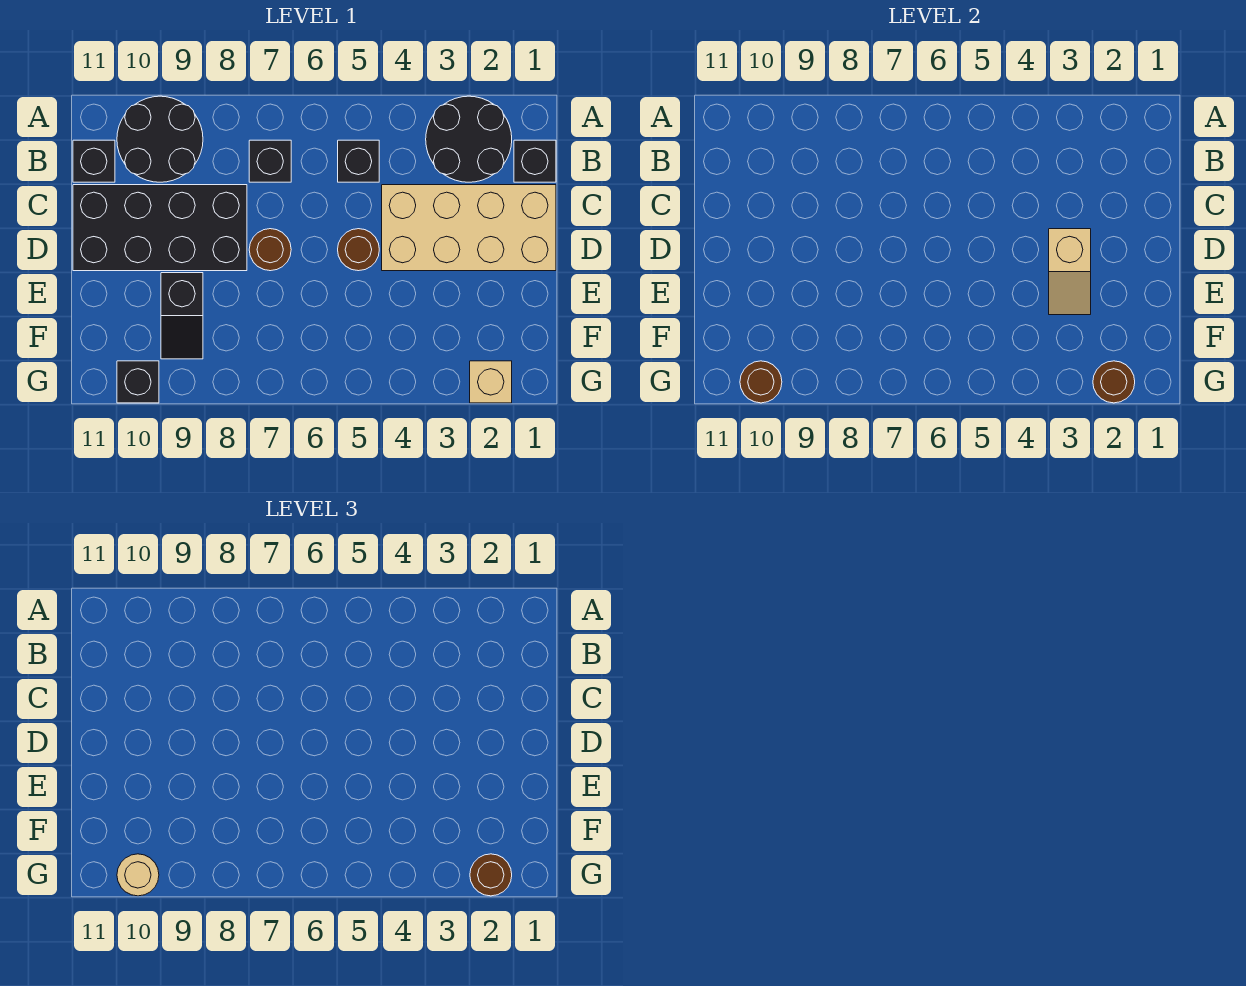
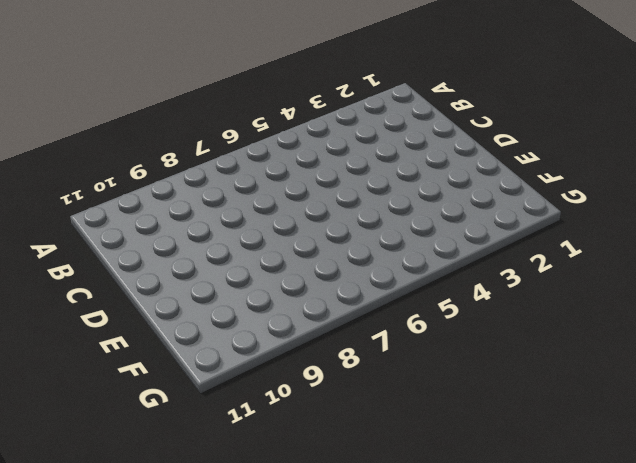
none -> black round brick A2:B3 level 1
none -> black round brick A9:B10 level 1
none -> black brick B1 level 1

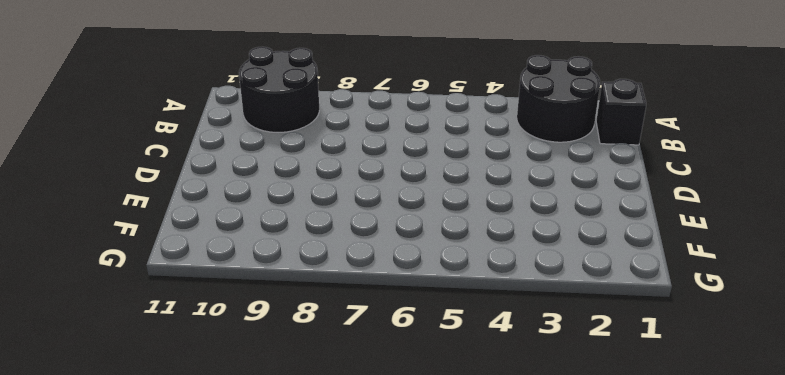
none -> black brick B5 level 1
none -> black brick B7 level 1
none -> black brick B11 level 1

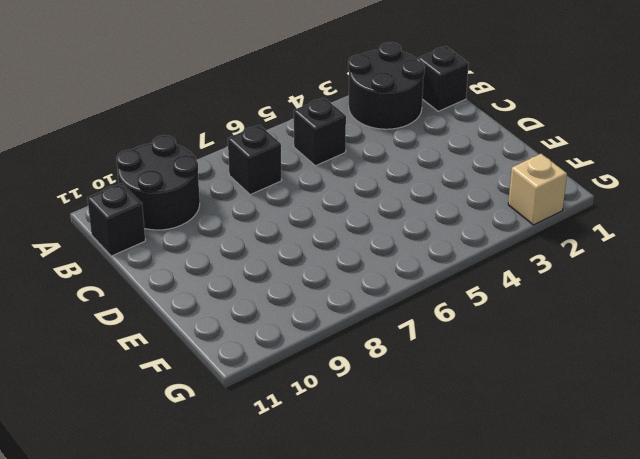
none -> tan brick C1:D4 level 1
none -> black brick C8:D11 level 1
none -> brown round brick D5 level 1

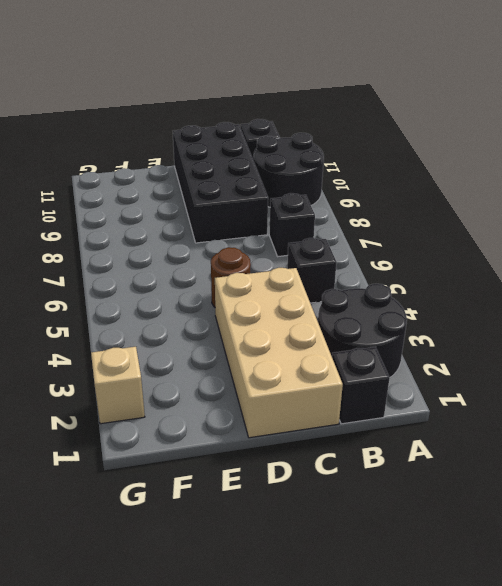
none -> brown round brick D7 level 1
none -> black slope E9:F9 level 1 top E
none -> black brick G10 level 1

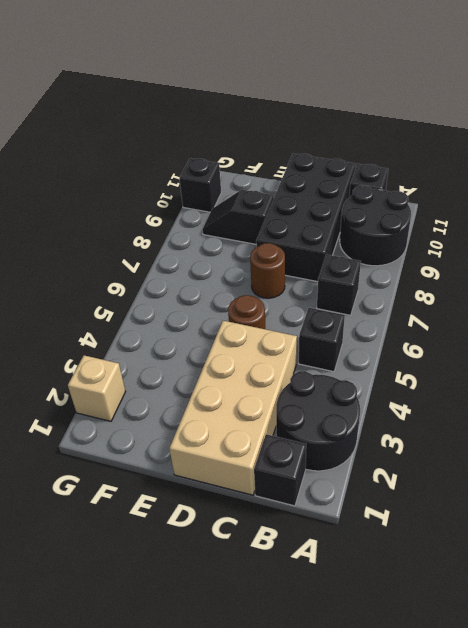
none -> tan slope D3:E3 level 2 top D
none -> brown round brick G2 level 2
none -> brown round brick G10 level 2

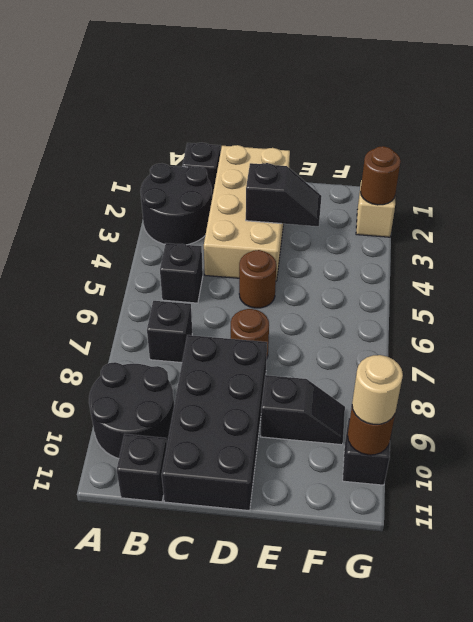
black slope D3:E3 level 2 top D -> tan slope D3:E3 level 2 top D
none -> brown round brick G2 level 3

